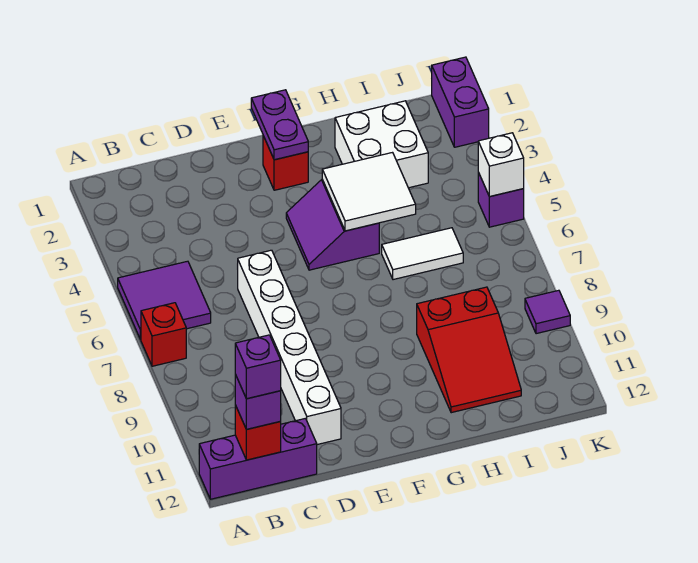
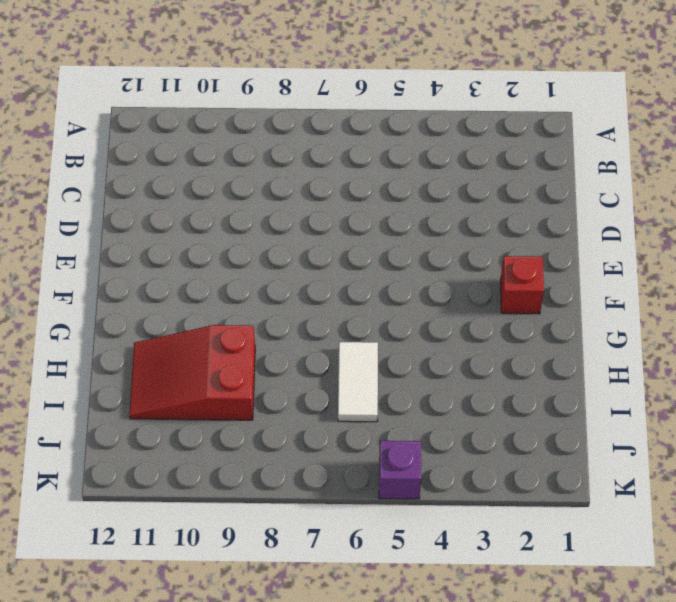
none -> purple tile A5:B6 level 1
none -> red brick A7 level 1
none -> purple brick A12:C12 level 1

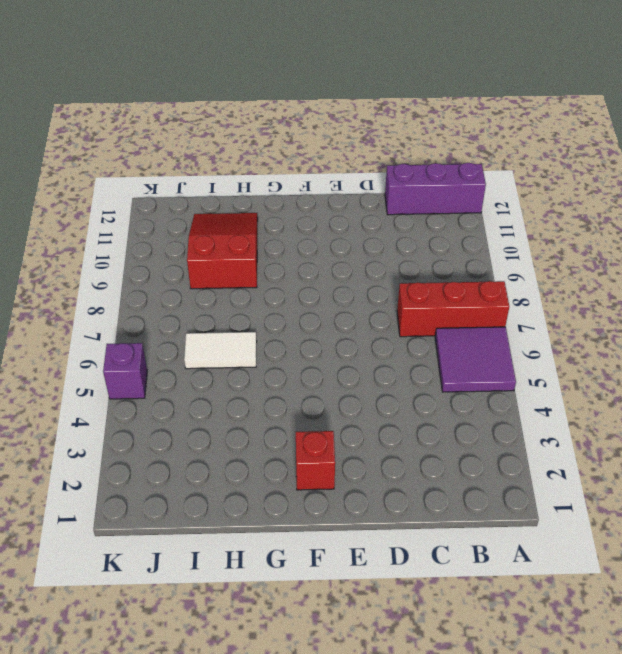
red brick A7:C7 level 1 -> red brick A7 level 1
none -> white brick D6:D11 level 1
none -> purple slope F4:G5 level 1 top G
none -> white brick H2:I3 level 1

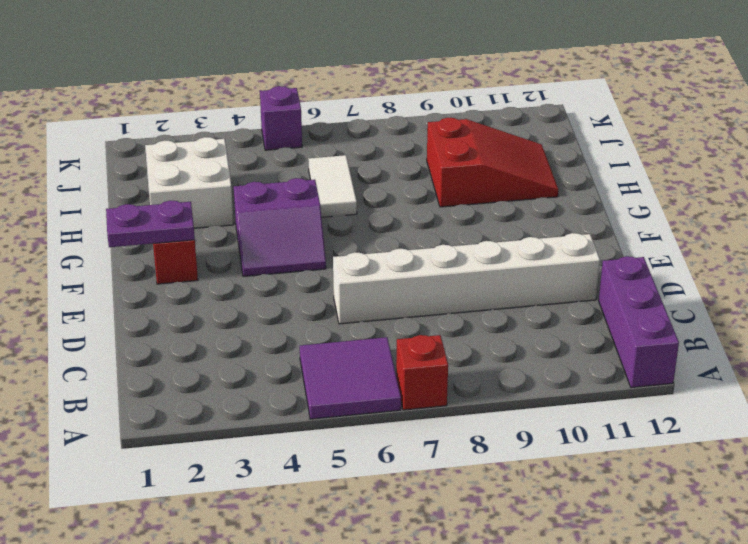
none -> purple brick K1:K2 level 1
none -> purple tile K9 level 1
none -> red brick B12 level 2

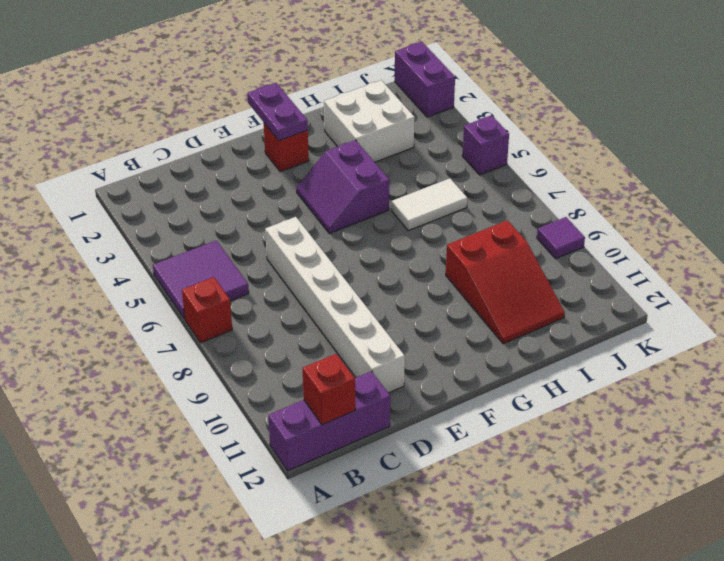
none -> white tile G4:H5 level 2
none -> white brick K5 level 2
none -> purple brick B12 level 3

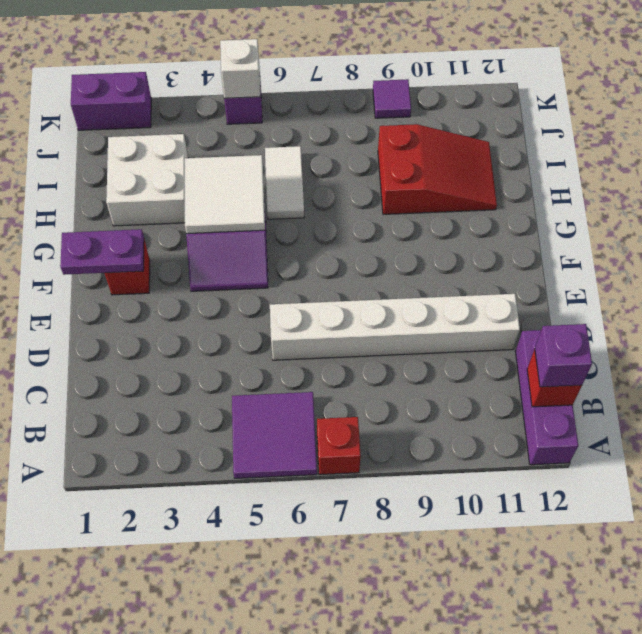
none -> purple brick B12 level 4

